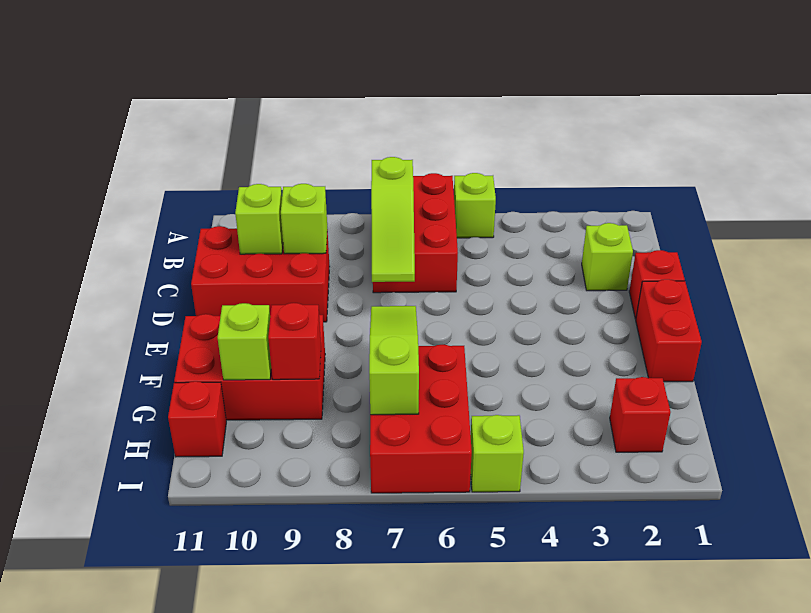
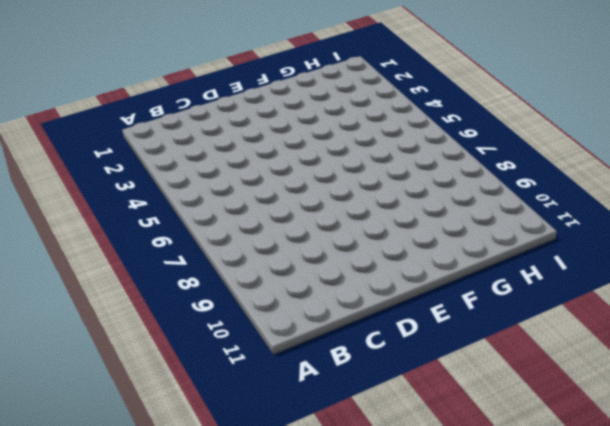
none -> lime brick A5 level 1
none -> red brick A6:C7 level 1
none -> lime brick C2 level 1

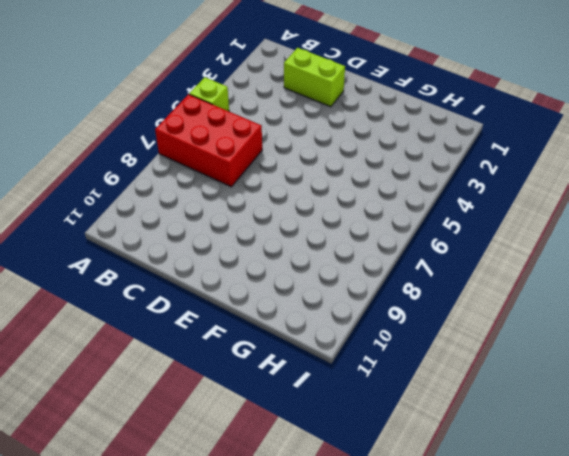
lime brick C2:D2 level 1 -> lime brick C2 level 1
none -> red brick C9:D11 level 1
none -> red brick D1 level 1
none -> red brick E1:F1 level 1

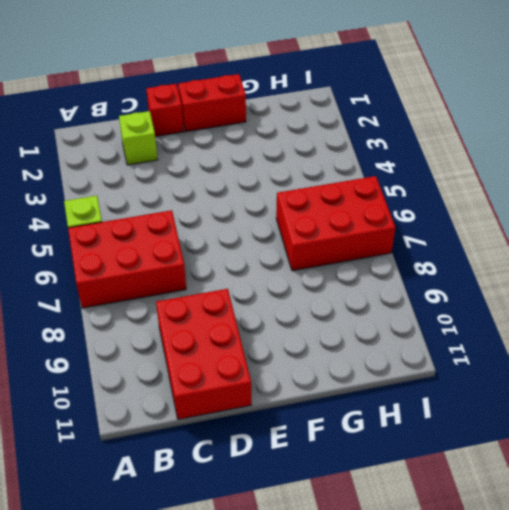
none -> red brick F9:G11 level 1
none -> red brick H2 level 1
none -> red brick H11 level 1

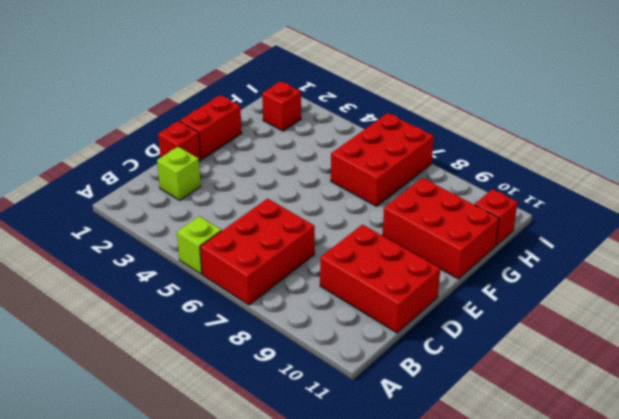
none -> lime brick I5 level 1
none -> lime slope B7:D7 level 2 top B
none -> lime brick C9 level 2

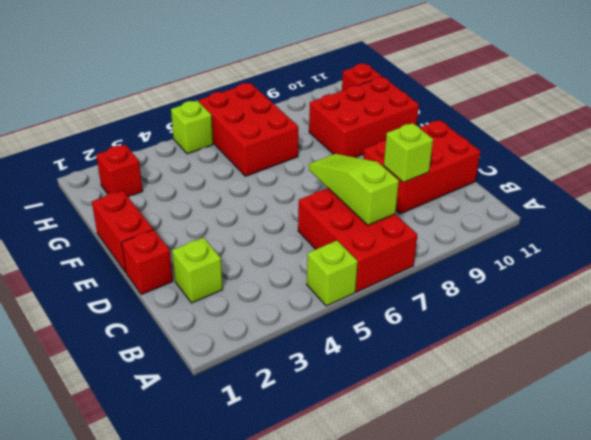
none -> lime brick C10 level 2
none -> lime slope F7:H7 level 2 top H
none -> red brick G9 level 2

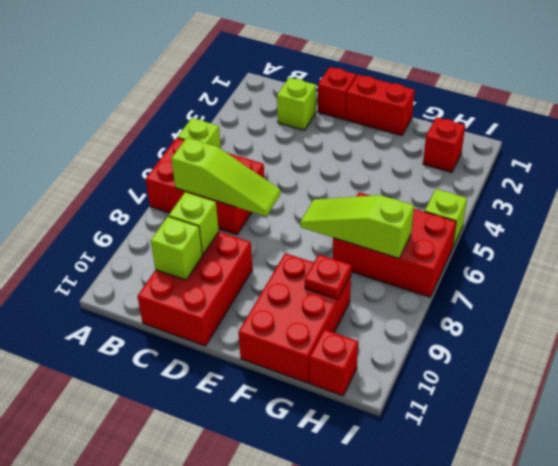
red plate G9 level 2 -> red brick G9 level 2
none -> lime brick G10 level 2

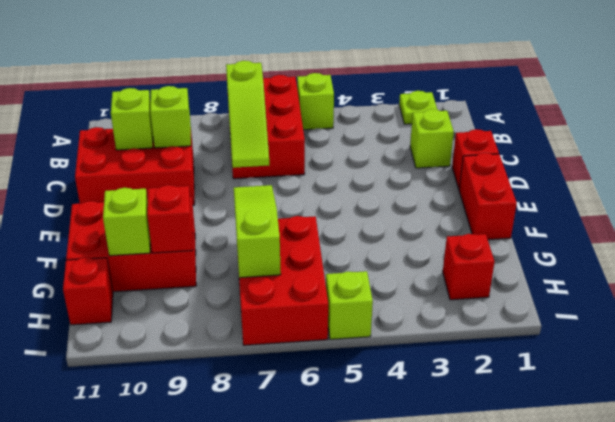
lime plate A2 level 1 -> none

